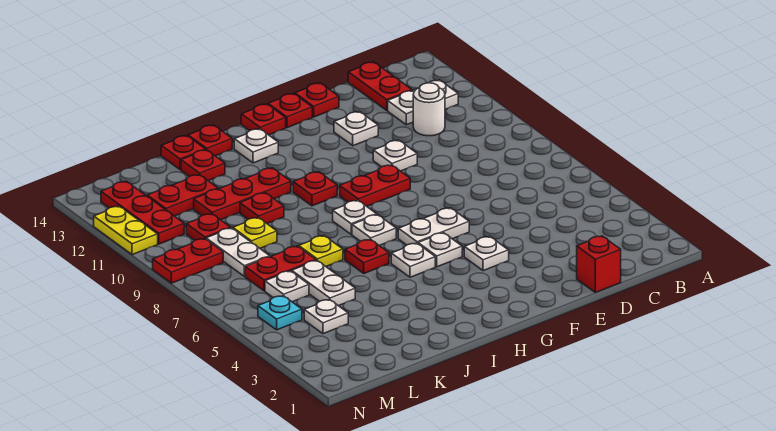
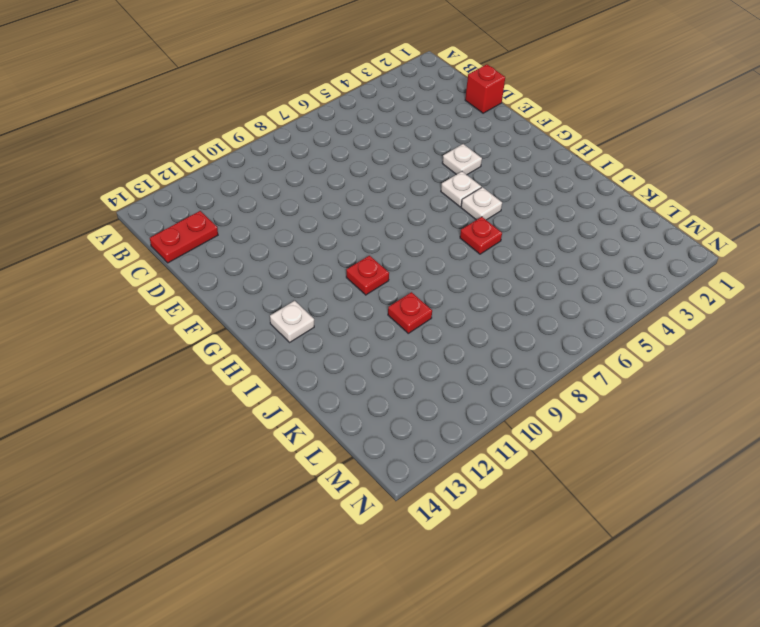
none -> white plate B12:C12 level 1
none -> white round brick C11 level 1
none -> white plate E10 level 1
none -> white plate E12 level 1

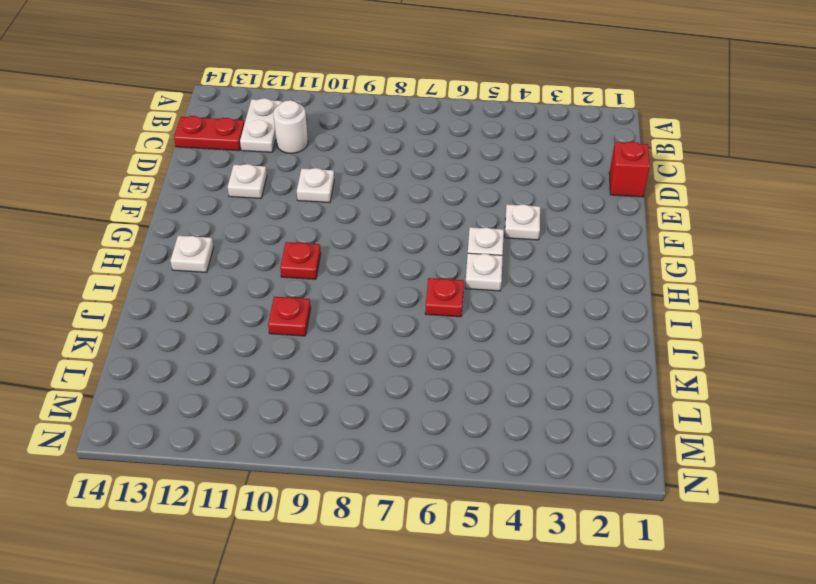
none -> red plate E14 level 1
none -> white plate F6:G6 level 1
none -> red plate F9:G9 level 1
none -> red plate F14 level 1

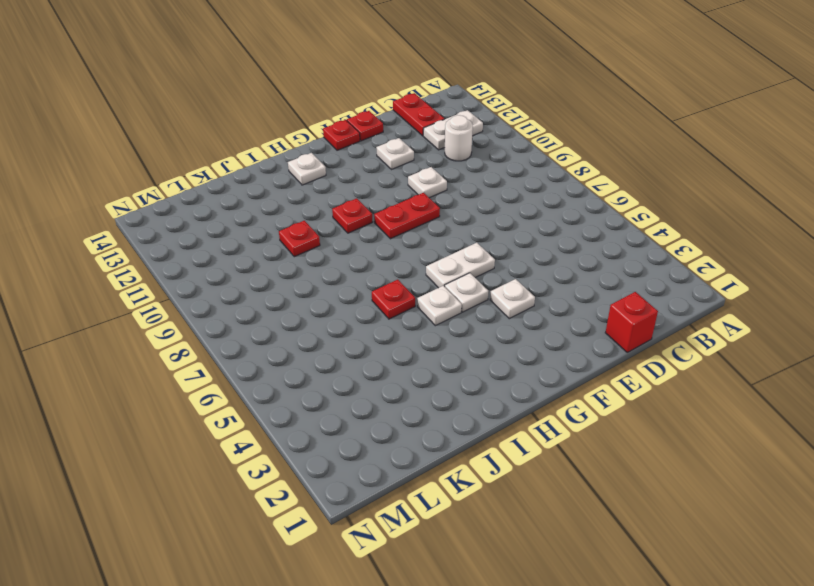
none -> red plate G14 level 1
none -> white plate H7 level 1
none -> white plate H8 level 1
none -> red plate I11:K11 level 1

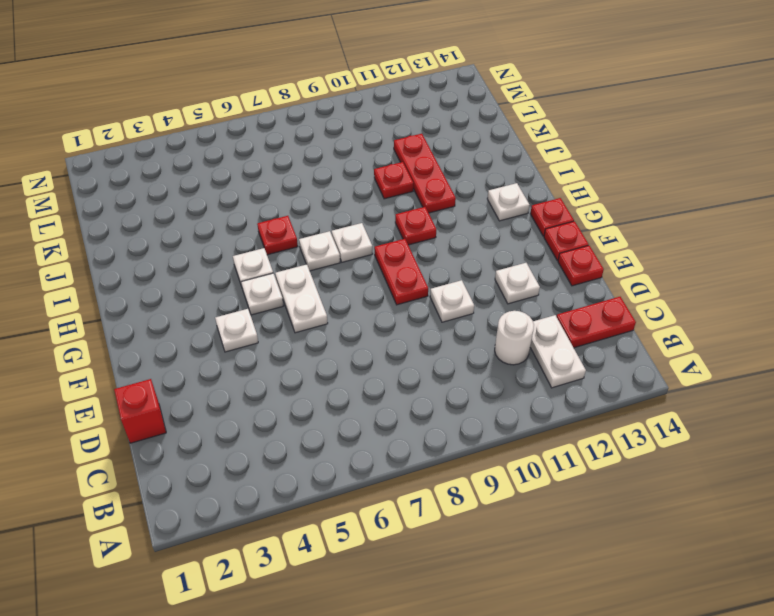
none -> red plate I14 level 1
none -> yellow plate J7 level 1
none -> red plate J13 level 1
none -> red plate J14 level 1

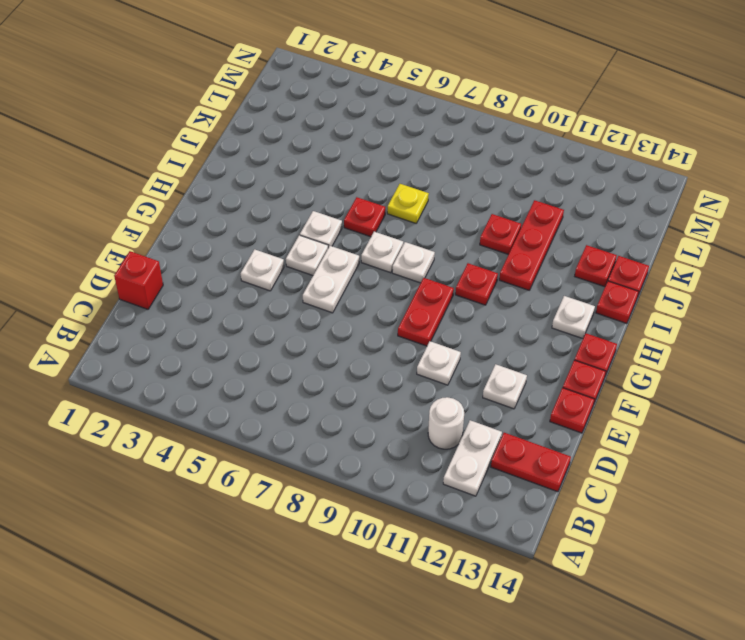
none -> white plate K5:K6 level 1
none -> red plate K7:L7 level 1
none -> yellow plate K9 level 1
none -> red plate K12:L12 level 1

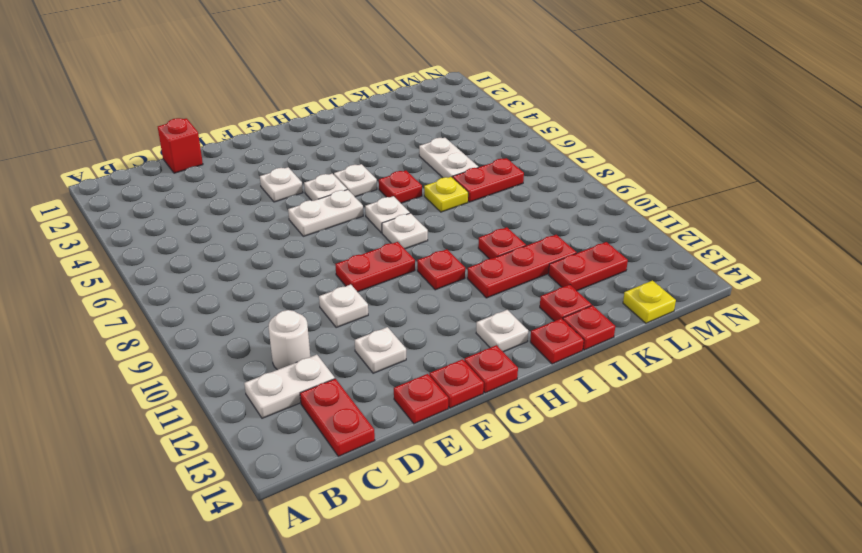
yellow plate L14 level 1 -> yellow plate K9 level 1
none -> white plate L4 level 1
none -> white plate L6 level 1
none -> white plate L8:L9 level 1
none -> red plate L10 level 1

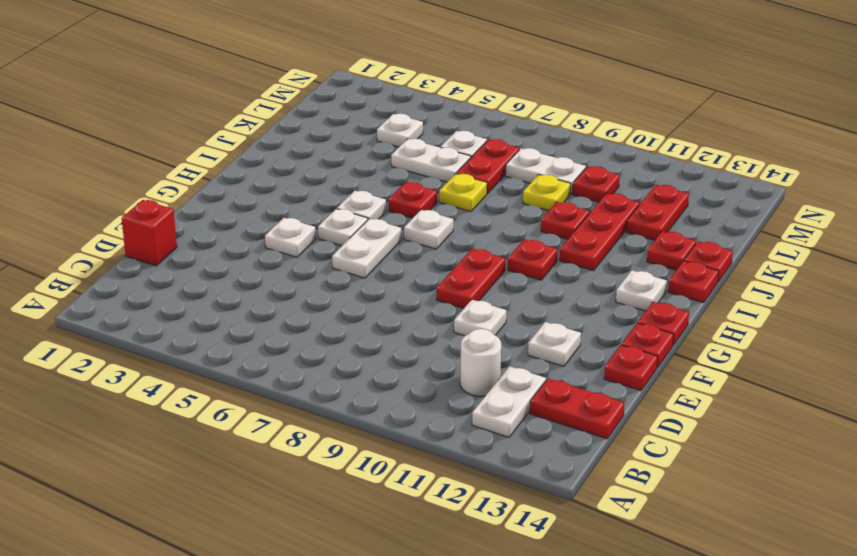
none -> white plate H8 level 1
none -> cyan plate M5 level 1
none -> red plate M9:N9 level 1
none -> red plate M11:M13 level 1

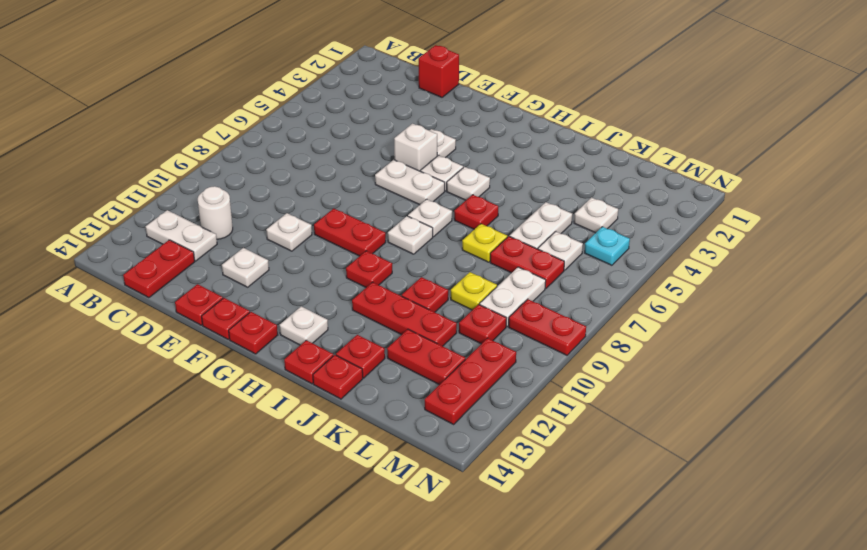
white brick F5 level 1 -> none
none -> yellow plate N11:N12 level 1

